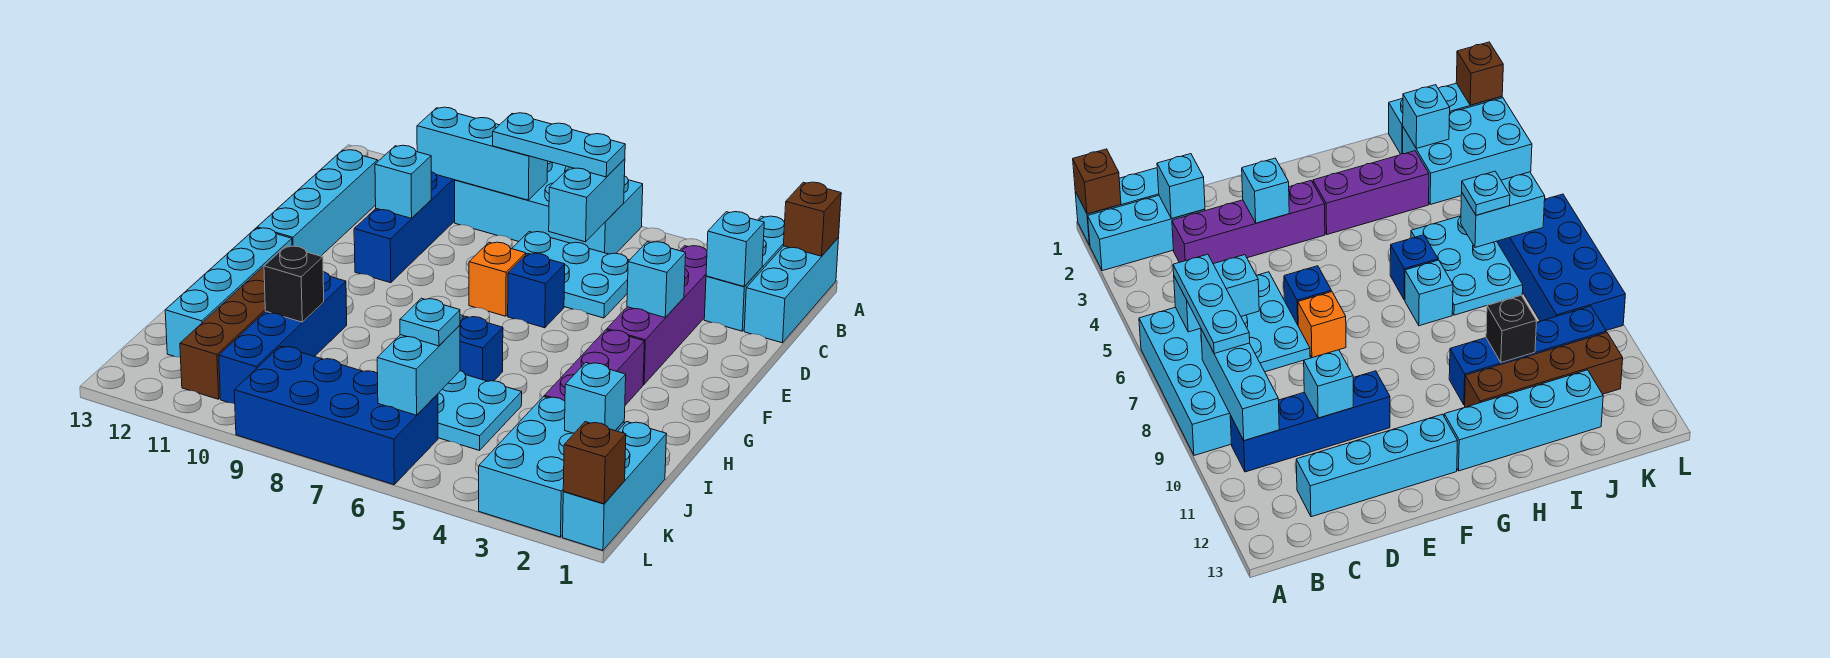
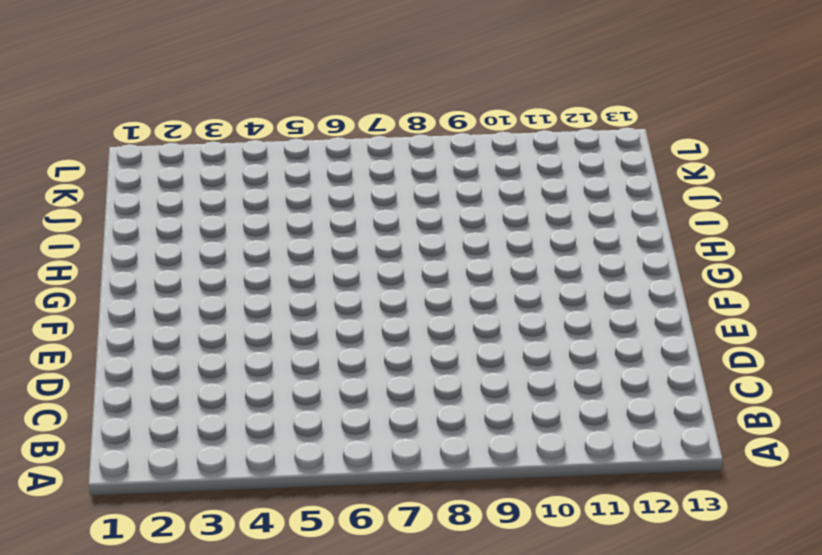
none -> cyan brick A1:C1 level 1
none -> cyan brick A2:C2 level 1
none -> cyan brick A6:B9 level 1
none -> blue brick B10:E10 level 1

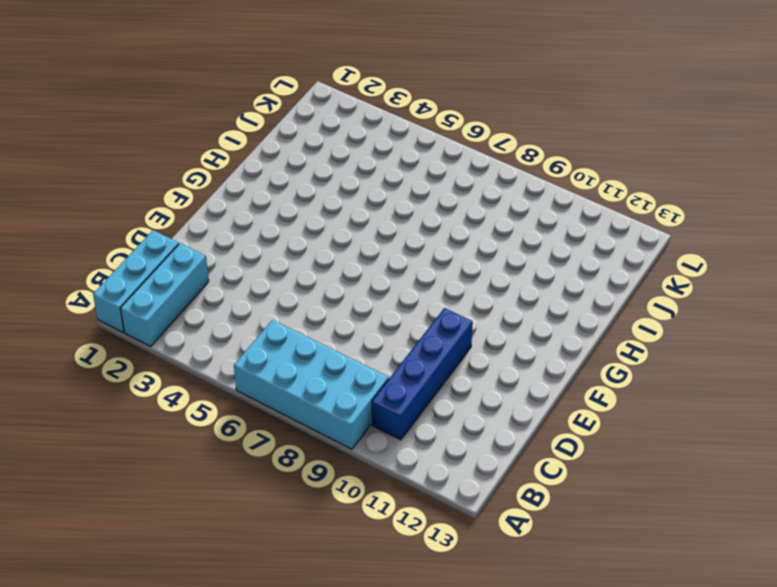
none -> purple brick C3:F3 level 1
none -> cyan plate C5:D7 level 1
none -> cyan brick C12:F12 level 1
none -> blue brick E6 level 1

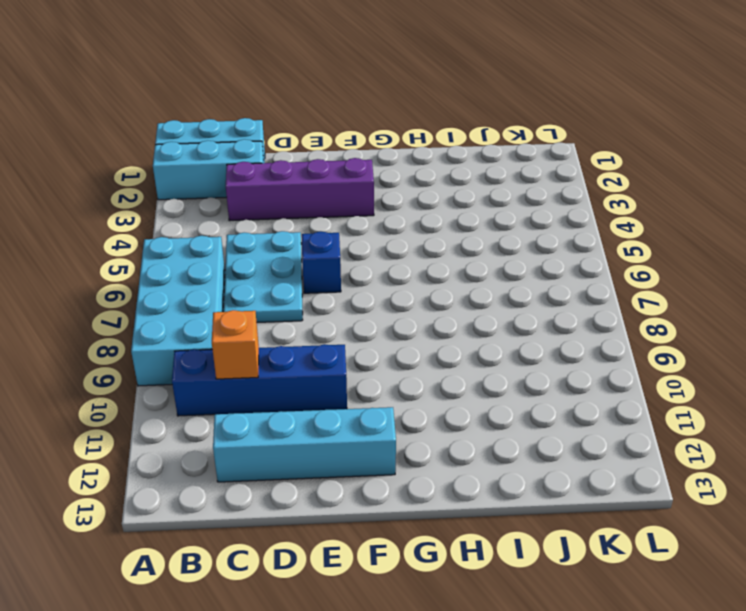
orange brick C10 level 2 -> orange brick E7 level 1
none -> purple brick G3:I3 level 1
none -> cyan brick G12:J12 level 1
none -> blue brick H6 level 1
none -> cyan brick H7 level 1

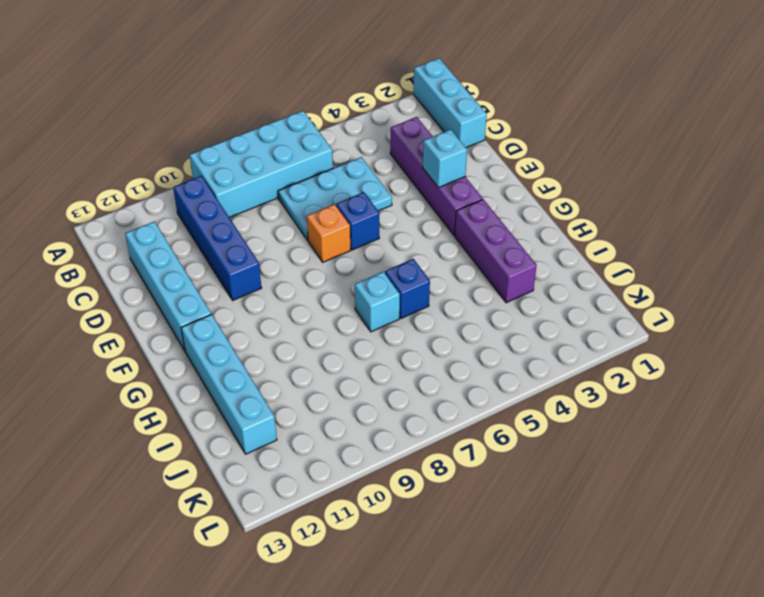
none -> cyan brick A2:C2 level 1
none -> blue brick H10:K10 level 1
none -> brown brick H11:K11 level 1
none -> cyan plate I5:J7 level 1

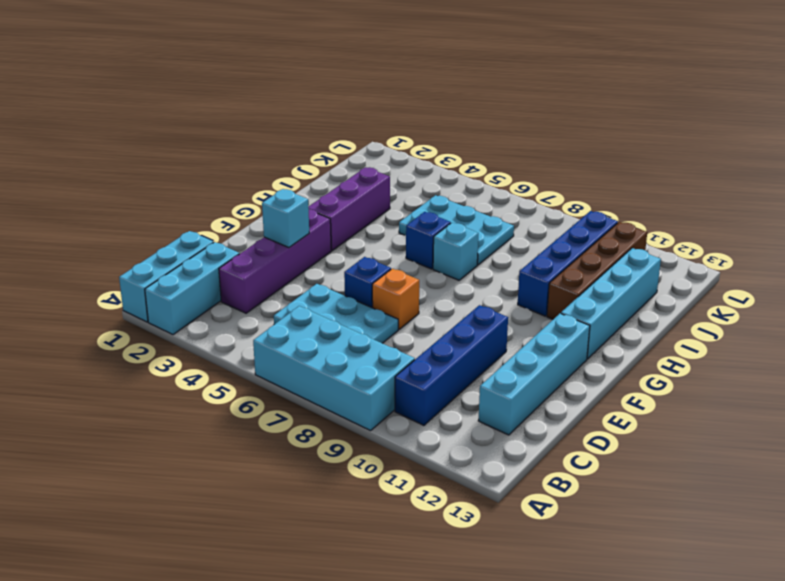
none -> cyan brick J1:L1 level 1
none -> cyan brick J2:L3 level 1
none -> blue brick K6:L9 level 1
none -> brown brick A1 level 2

